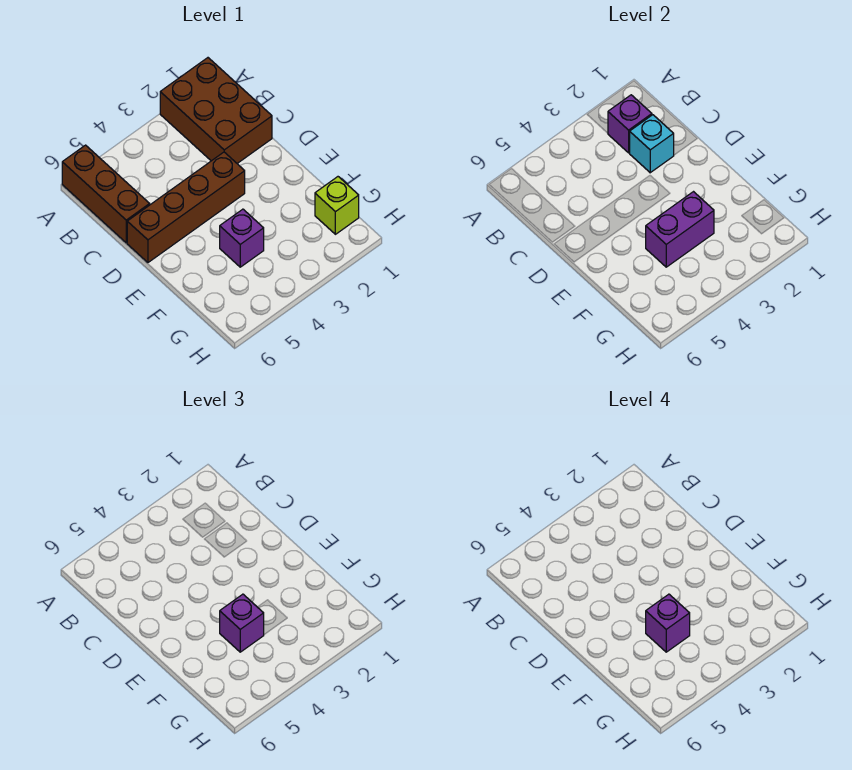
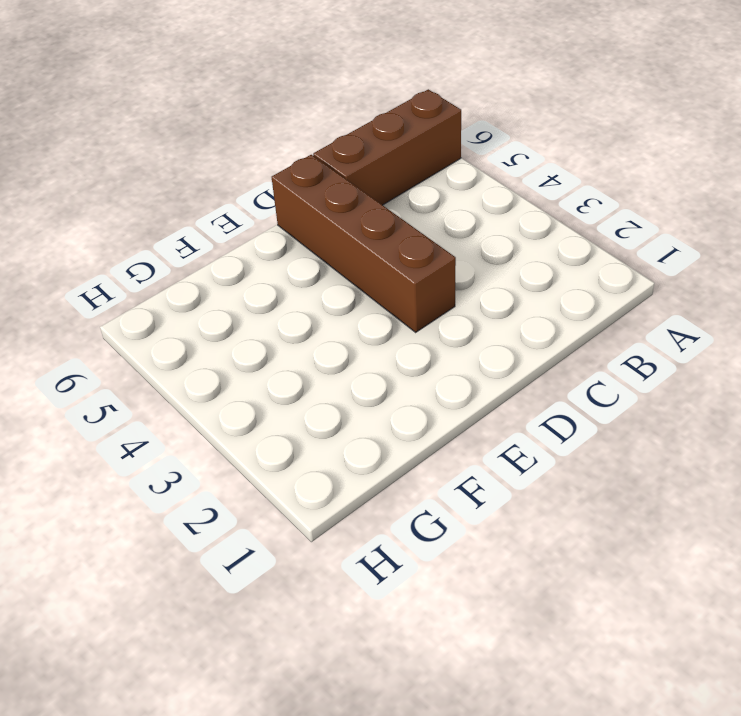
none -> brown brick A1:C2 level 1
none -> purple brick F4 level 1

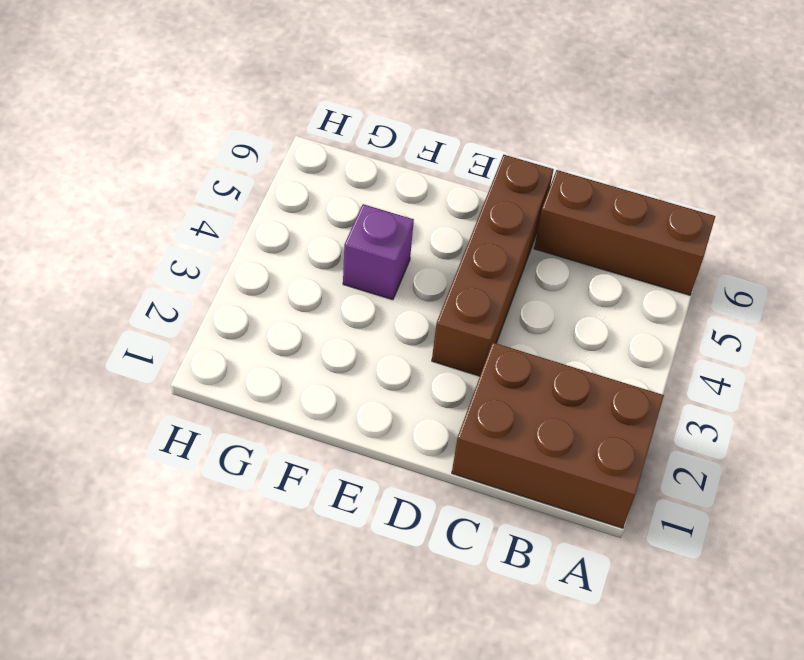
none -> lime brick G1 level 1
none -> purple brick B2 level 2

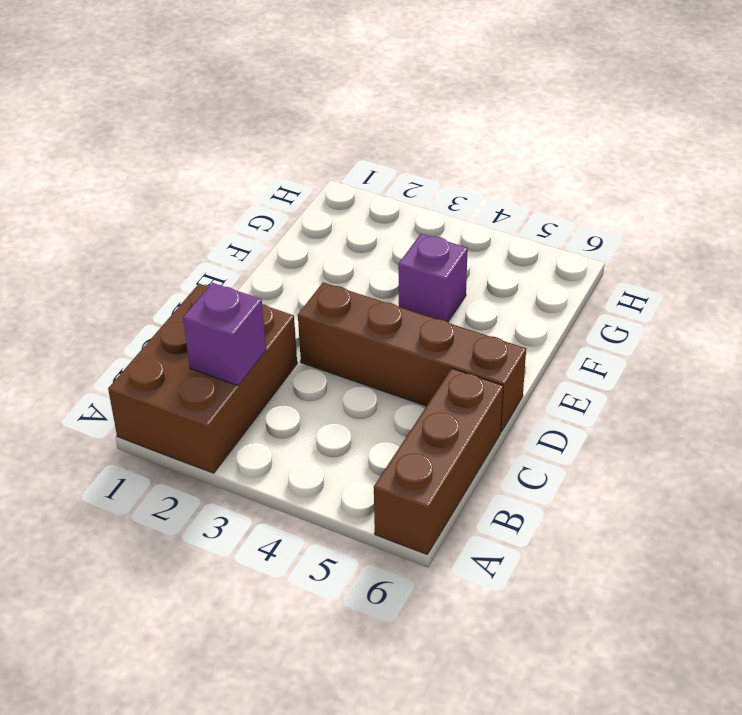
none -> lime brick G1 level 1
none -> cyan brick C2 level 2

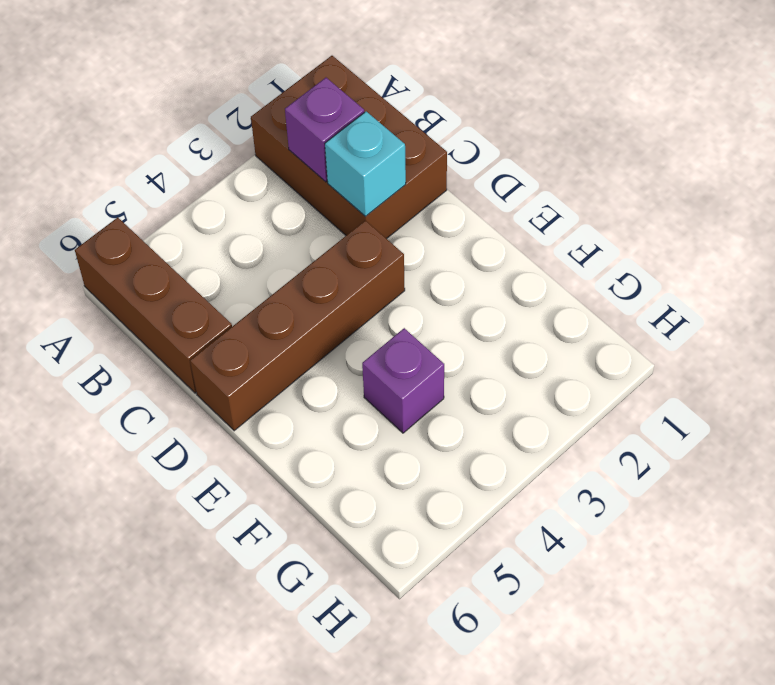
none -> lime brick G1 level 1
none -> purple brick F3:F4 level 2

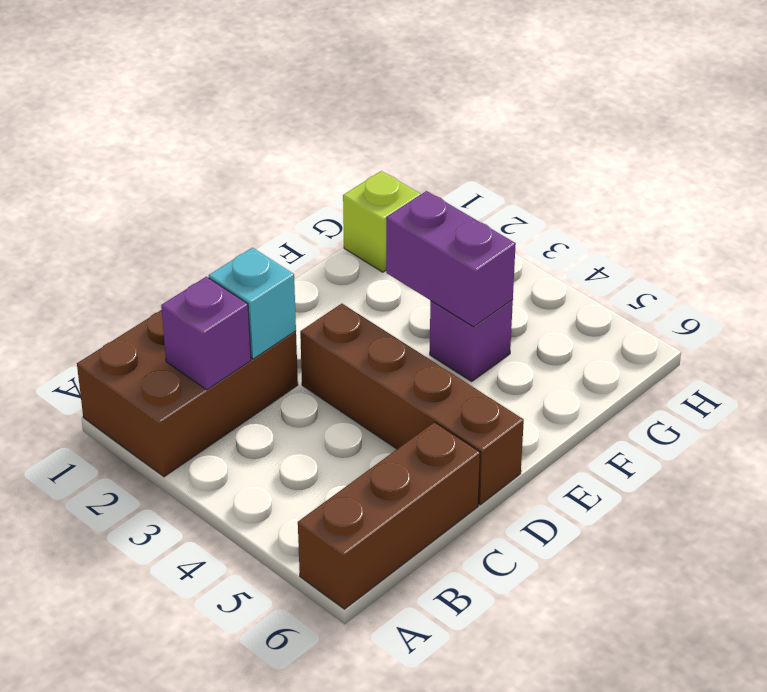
none -> purple brick F4 level 3
none -> purple brick F4 level 4

